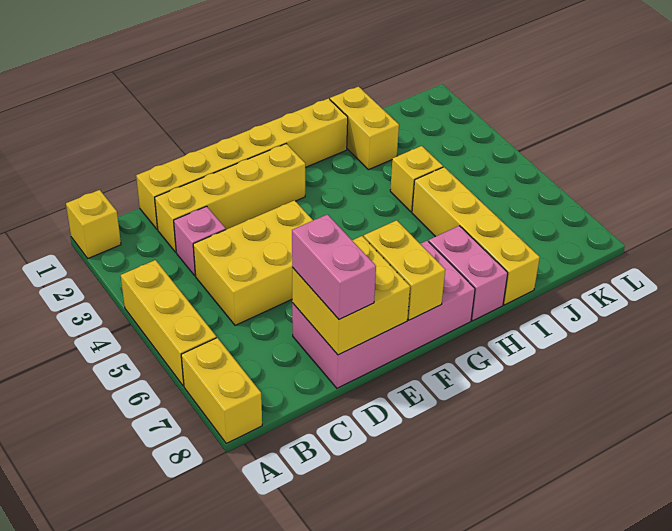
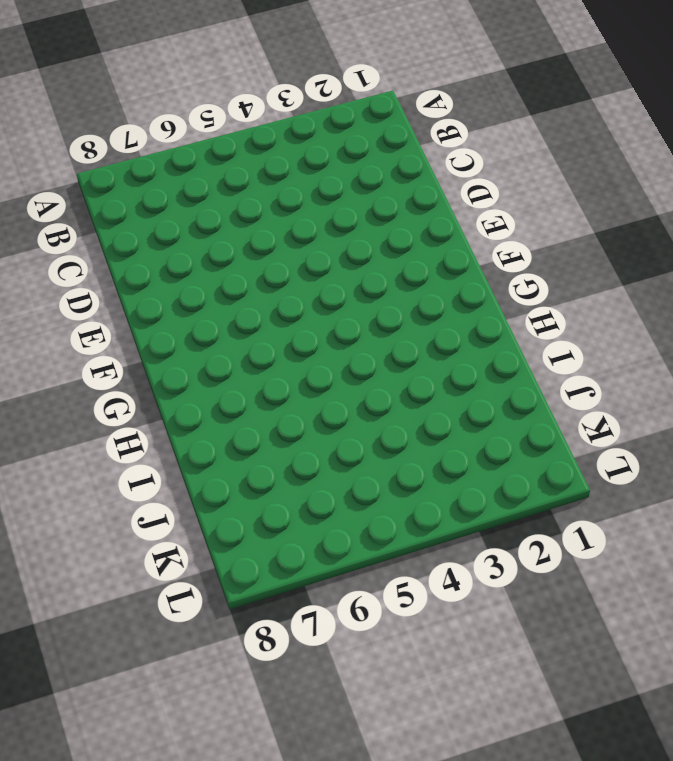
none -> yellow brick A1 level 1
none -> yellow brick A4:A6 level 1
none -> yellow brick A7:A8 level 1

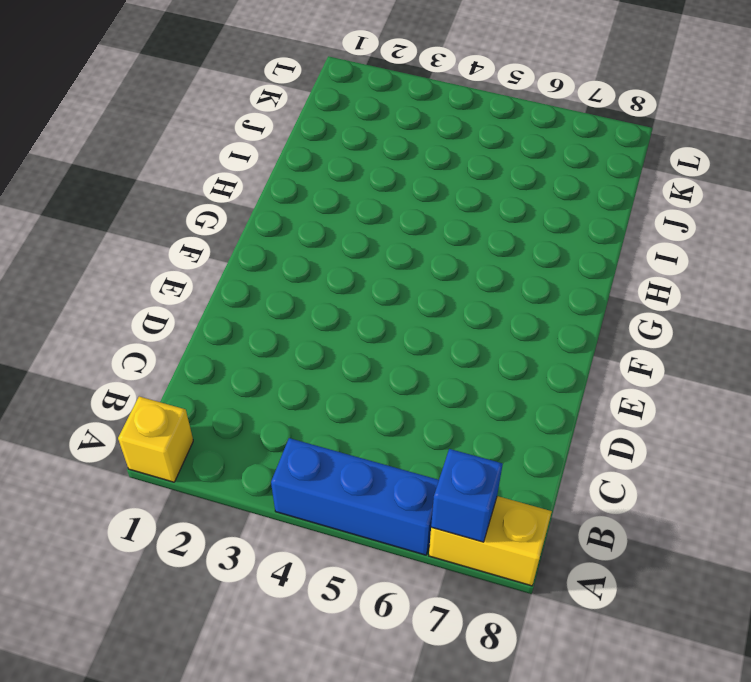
blue brick A4:A6 level 1 -> yellow brick A4:A6 level 1
blue brick A7 level 2 -> none
none -> yellow brick C1:H1 level 1
none -> yellow brick C2:F2 level 1
none -> pink brick C3 level 1

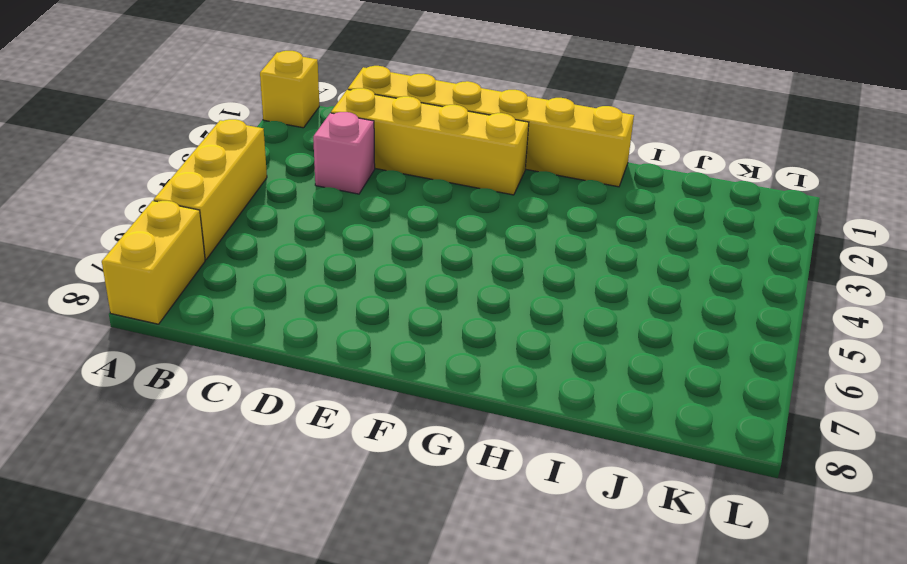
none -> yellow brick C4:E5 level 1
none -> pink brick D7:G8 level 1
none -> pink brick H7:H8 level 1

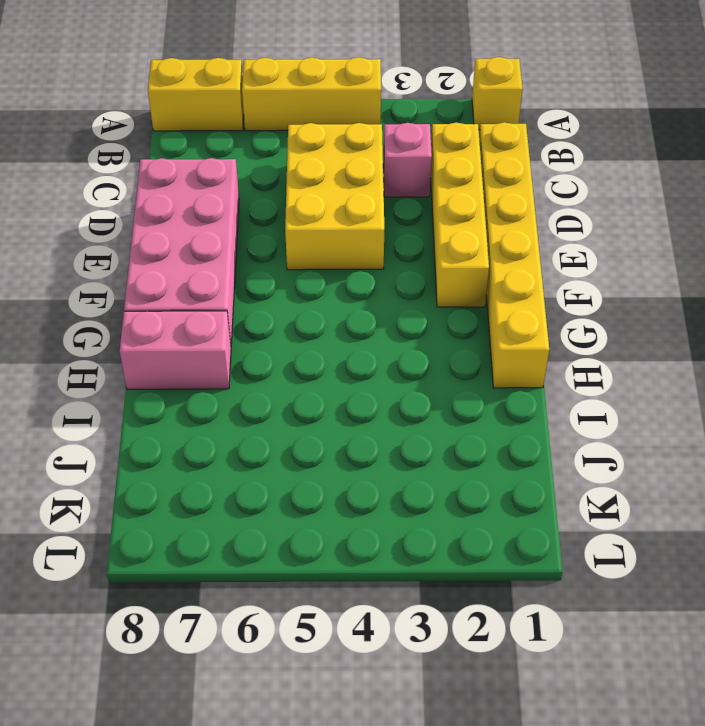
none -> yellow brick I1:I2 level 1
none -> yellow brick I4 level 1
none -> yellow brick I5:I8 level 1

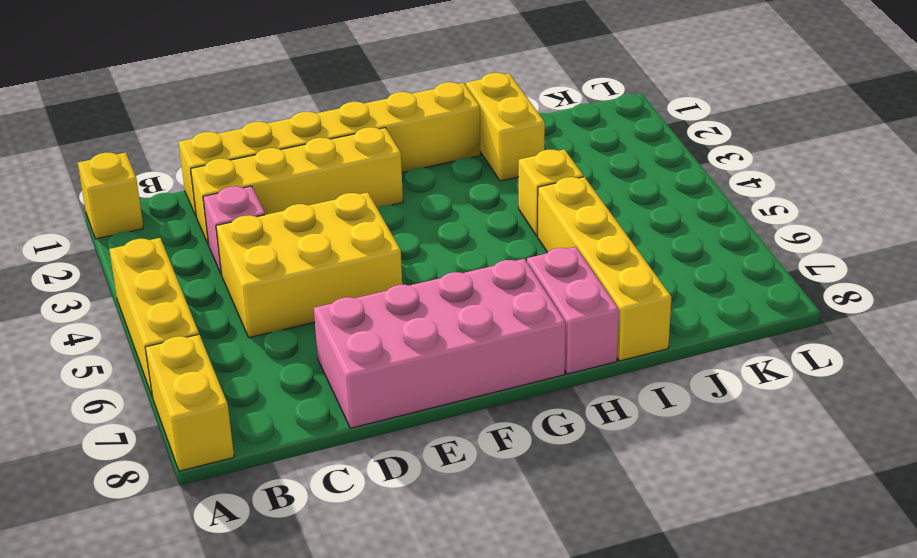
none -> yellow brick D7:E8 level 2
none -> yellow brick F7:F8 level 2
none -> pink brick D7:D8 level 3

